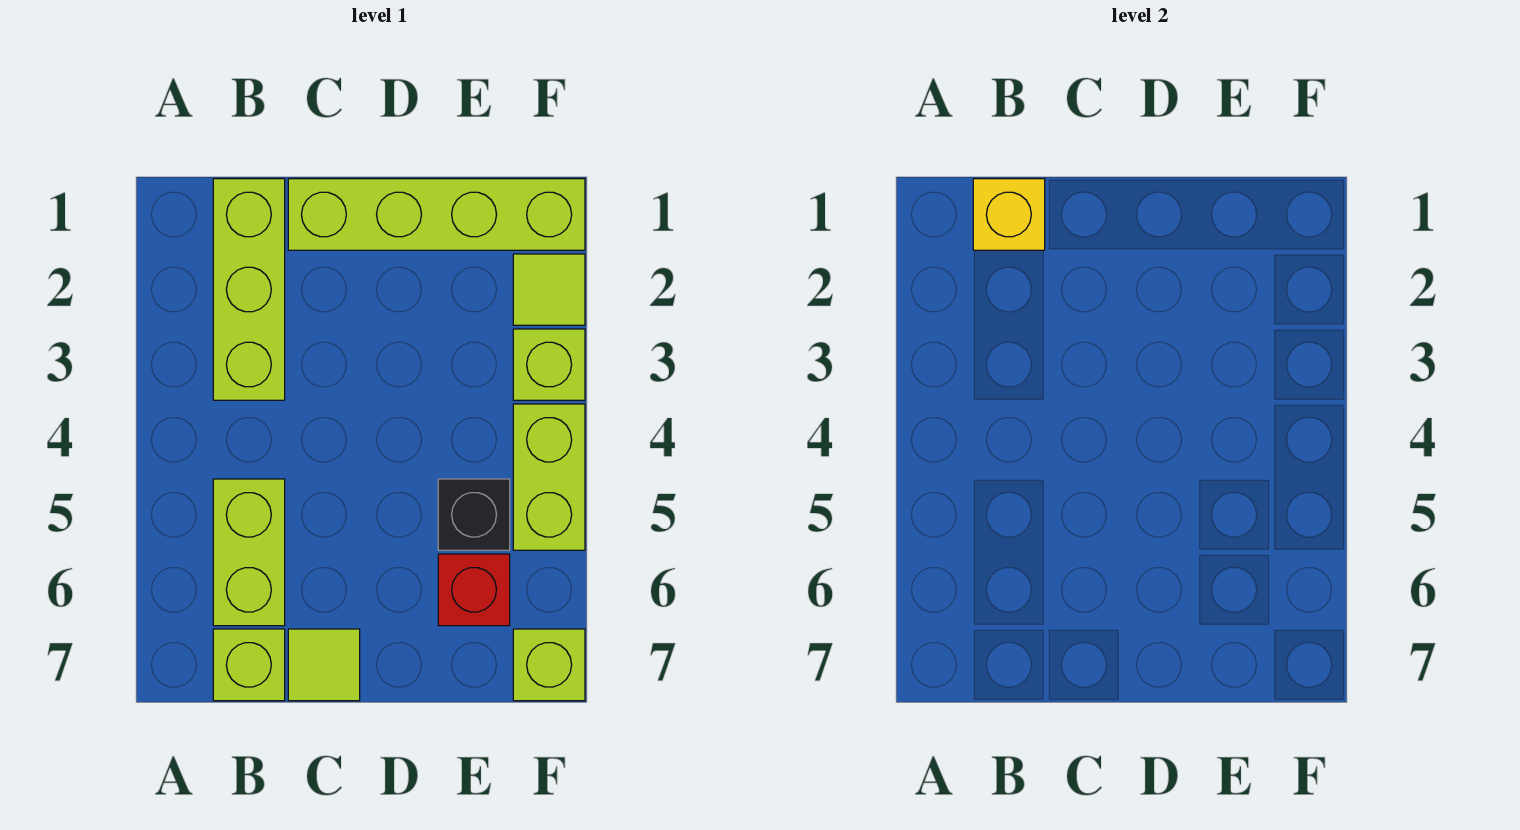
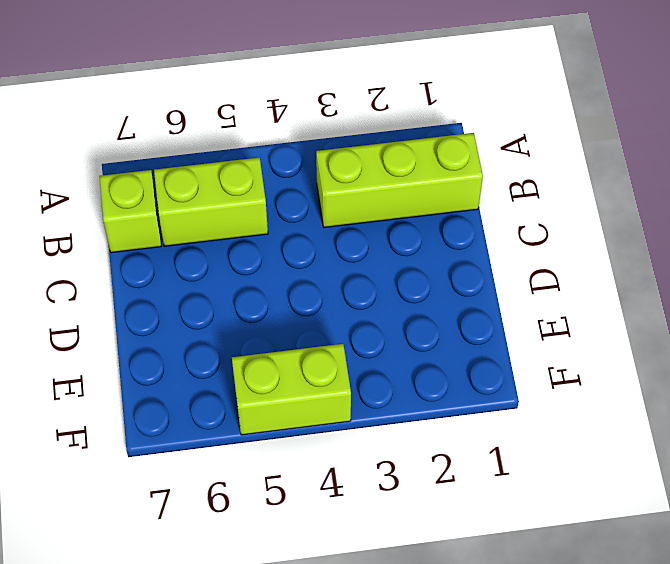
none -> lime brick C1:F1 level 1
none -> lime tile C7 level 1
none -> black brick E5 level 1

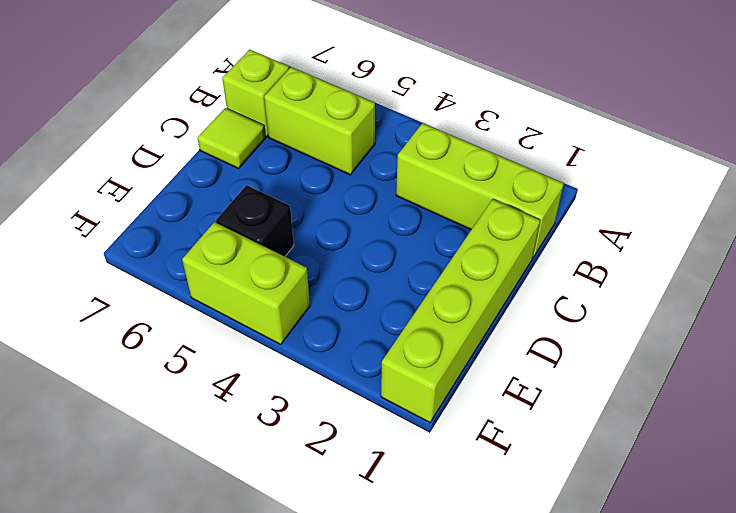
none -> red brick E6 level 1
none -> lime tile F2 level 1
none -> lime brick F3 level 1

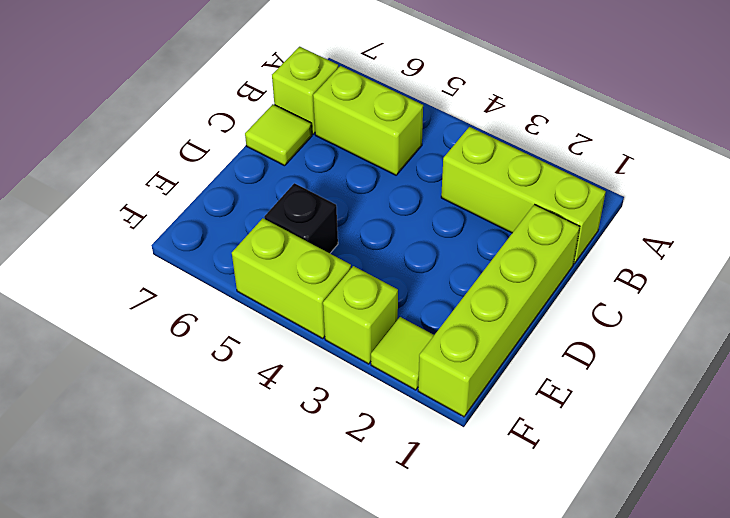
none -> red brick E6 level 1
none -> lime brick F7 level 1
none -> yellow brick B1 level 2

